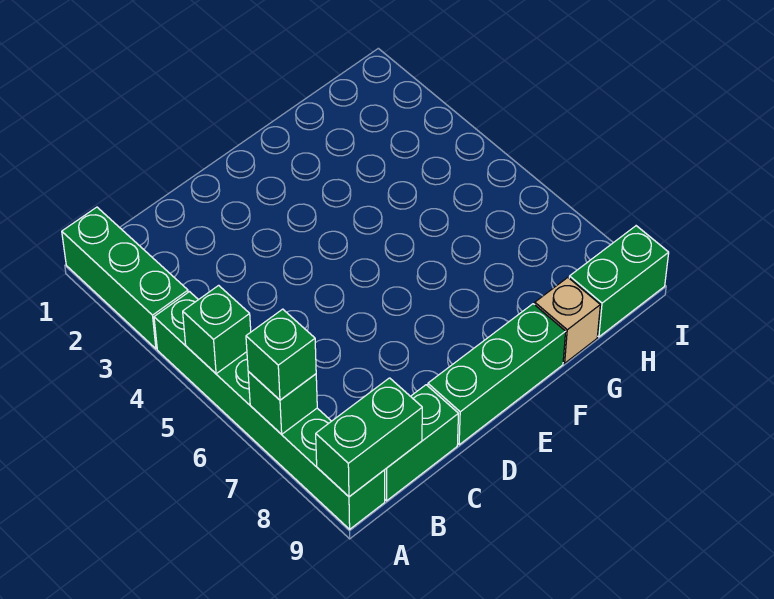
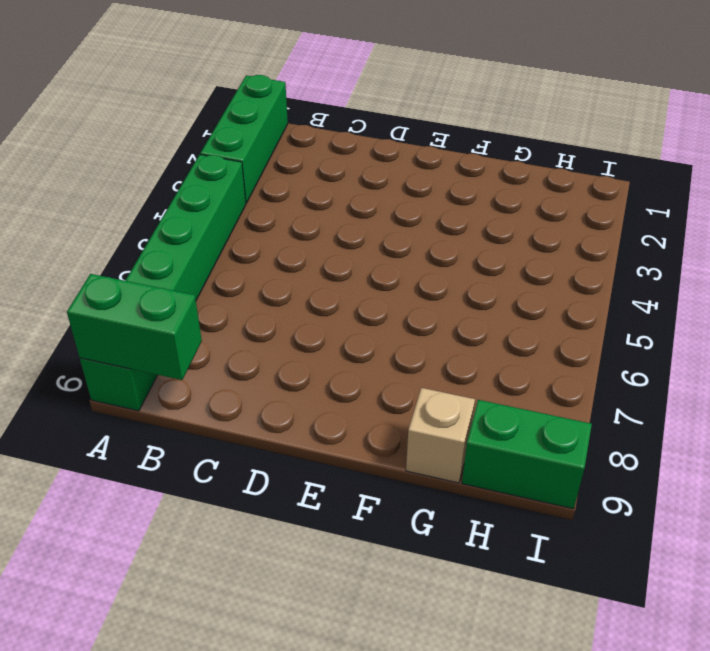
none -> green brick B9:C9 level 1
none -> green brick D9:F9 level 1

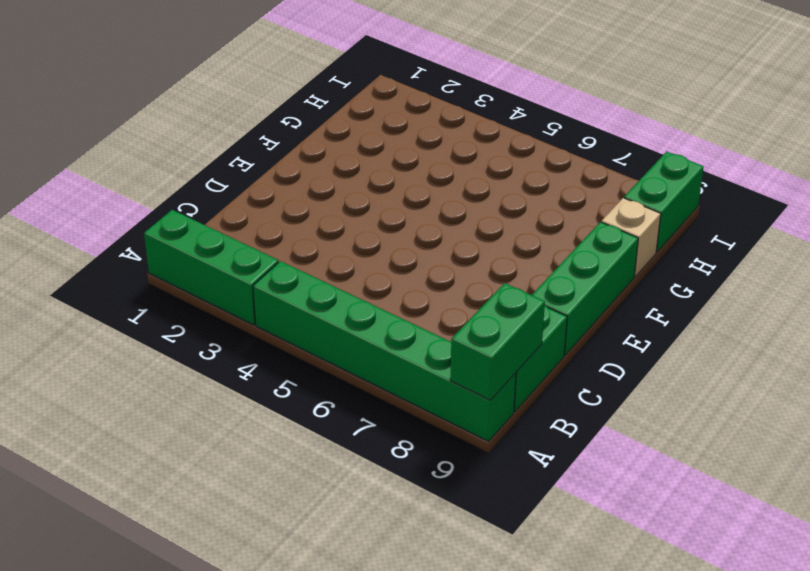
none -> green brick A5 level 2
none -> green brick A7 level 2

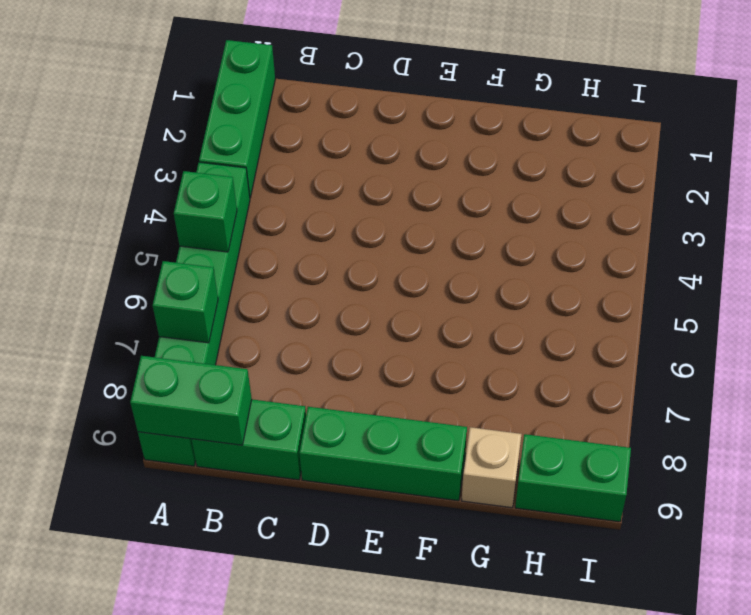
none -> green brick A7 level 3

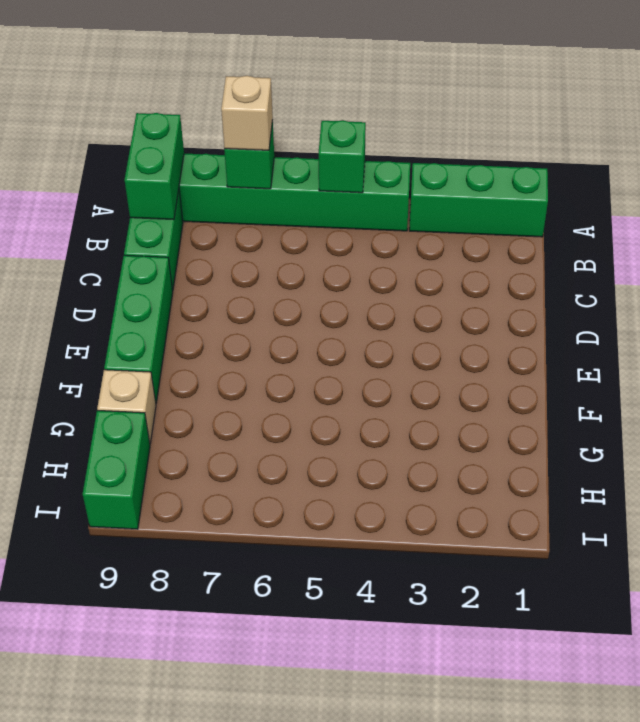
tan brick A7 level 3 -> green brick A7 level 3

